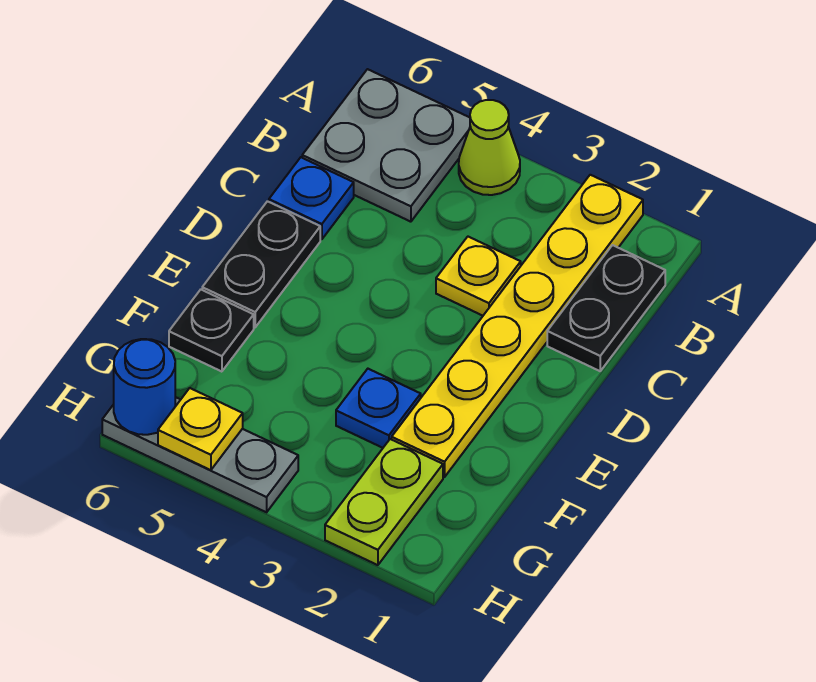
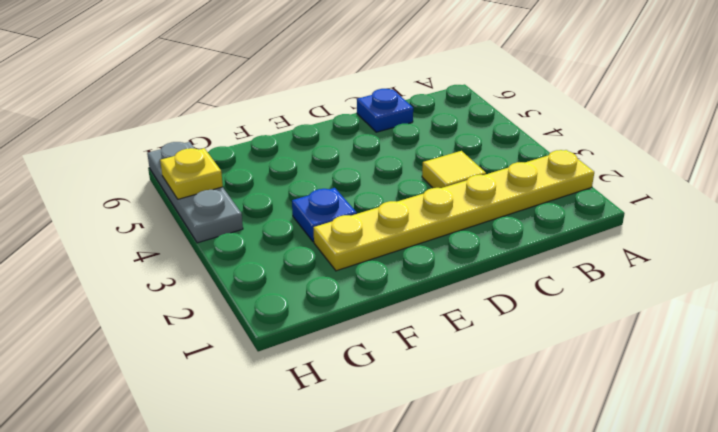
yellow tile C3 level 1 -> yellow plate C3 level 1
none -> lime cone A4 level 1
none -> grey plate A5:B6 level 1
none -> black plate B1:C1 level 1

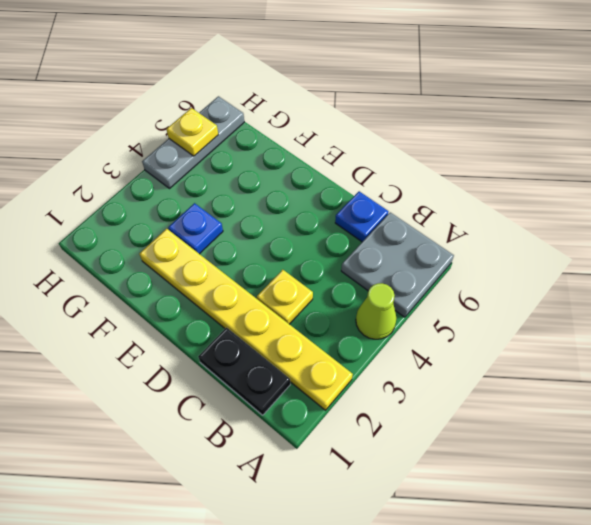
none -> black plate D6:E6 level 1
none -> black plate F6 level 1
none -> lime plate G2:H2 level 1

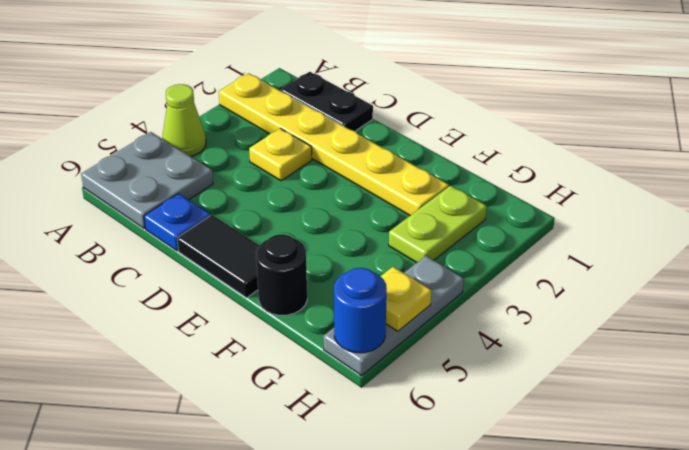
black tile D6:E6 level 1 -> black plate D6:E6 level 1
black round brick F6 level 1 -> black plate F6 level 1
lime plate G2:G3 level 1 -> lime plate G2:H2 level 1
none -> blue plate F3 level 1

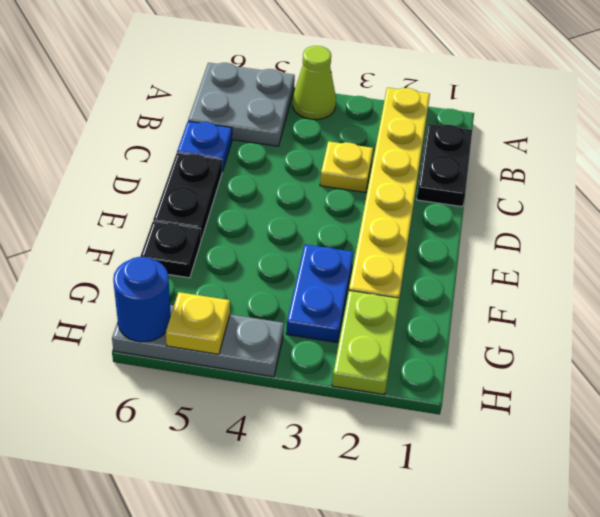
blue plate F3:G3 level 1 -> blue plate F3 level 1

